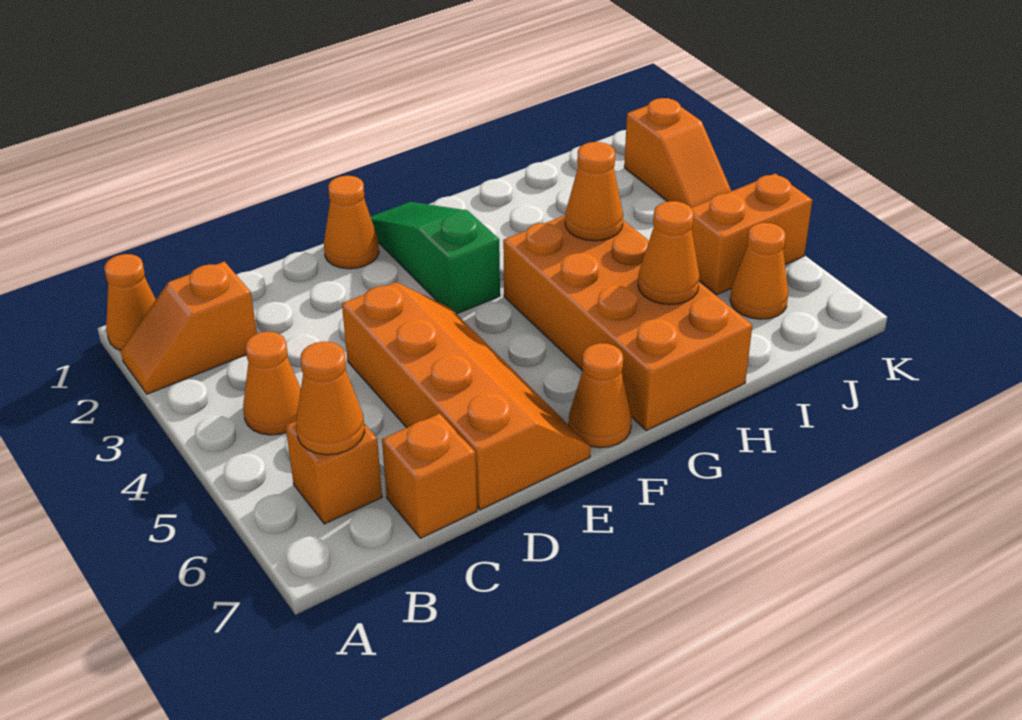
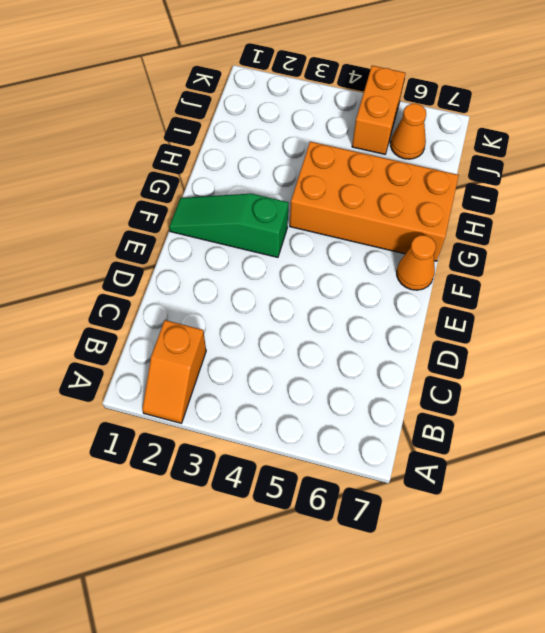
none -> orange cone A1 level 1
none -> orange cone B4 level 1
none -> orange brick B6 level 1

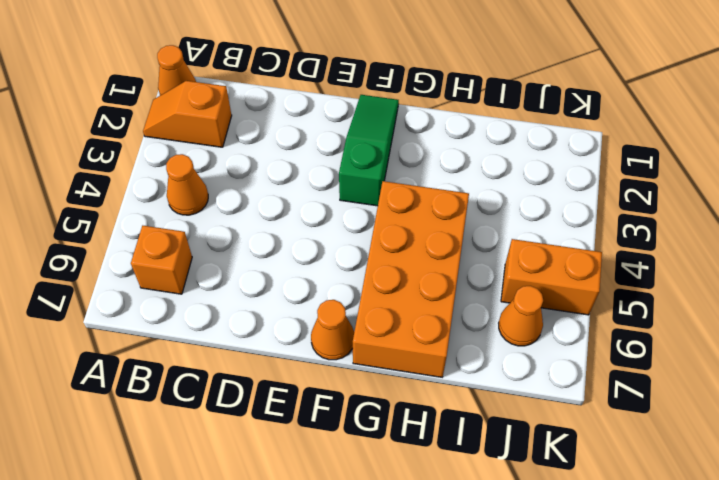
none -> orange brick C7 level 1
none -> orange slope D4:E7 level 1 top D
none -> orange cone E1 level 1

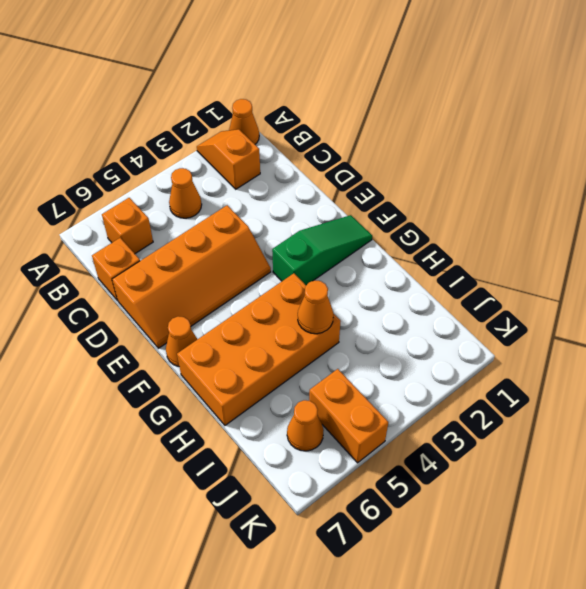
none -> orange cone E1 level 1
none -> orange slope K2:K3 level 1 top 2
none -> orange cone B6 level 2

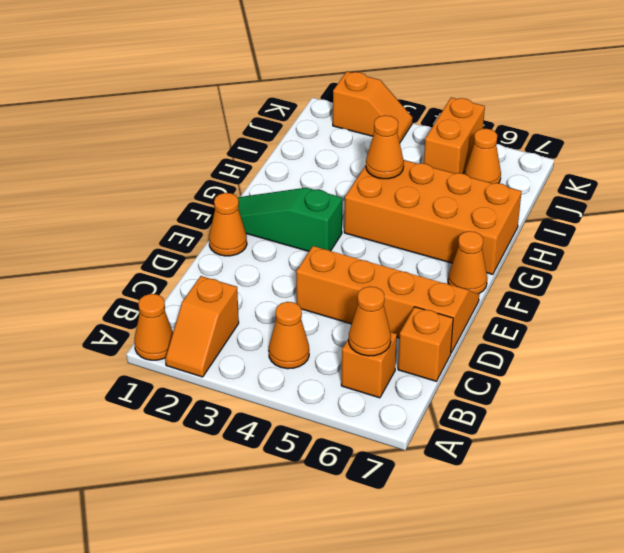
none -> orange cone H6 level 2

